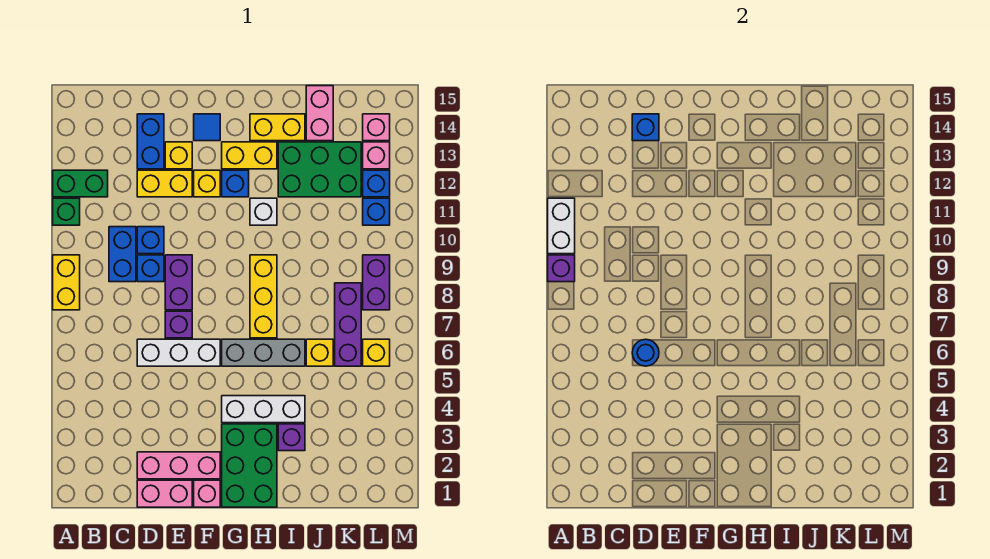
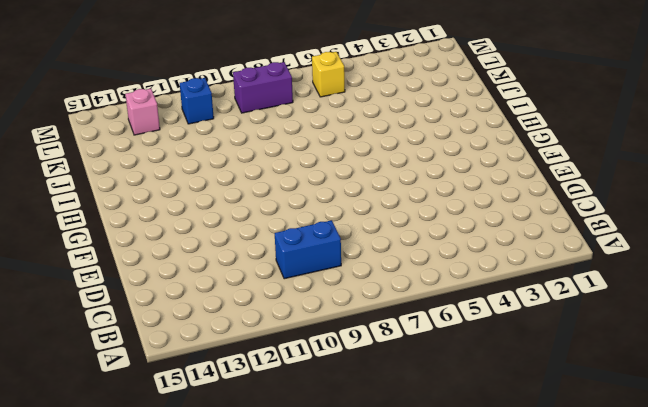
none -> yellow brick A8:A9 level 1
none -> green brick A11 level 1
none -> green brick A12:B12 level 1
none -> pink brick D1:E1 level 1

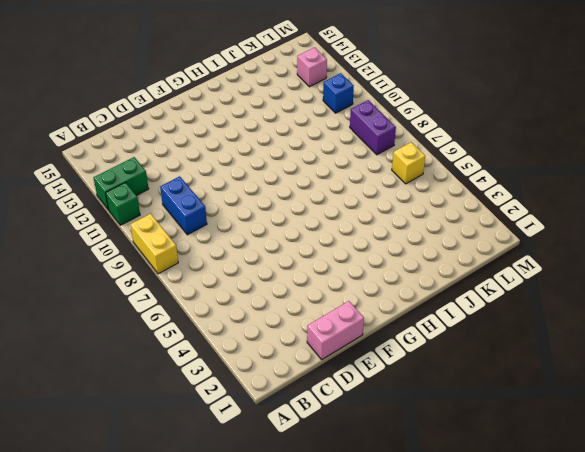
none -> pink brick D2:F2 level 1
none -> white brick D6:F6 level 1
none -> blue brick D9 level 1
none -> blue brick D10 level 1

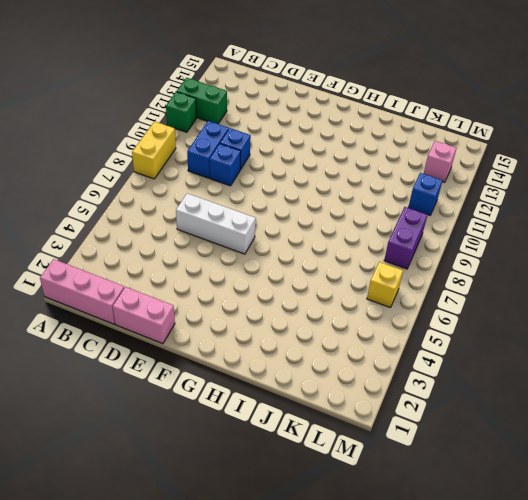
pink brick A1:C1 level 1 -> pink brick D2:F2 level 1
none -> yellow brick D12:E12 level 1
none -> blue brick D13:D14 level 1
none -> purple brick E7 level 1
none -> purple brick E8:E9 level 1

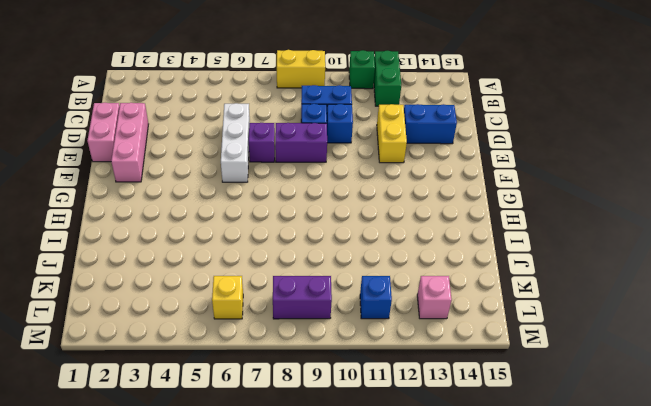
none -> yellow brick E13 level 1
none -> pink brick F1 level 1
none -> yellow brick F12 level 1
none -> blue tile F14 level 1

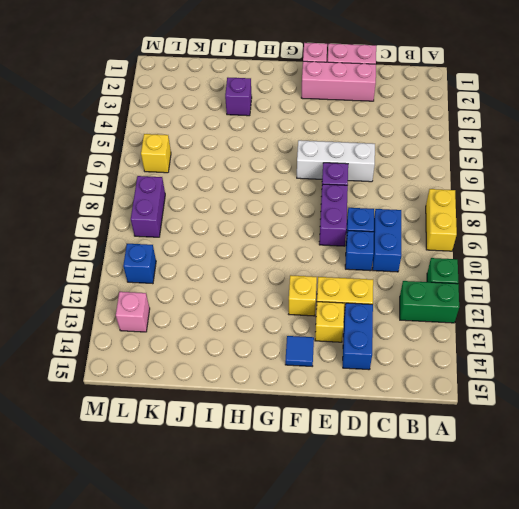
none -> green brick G1:H3 level 1
none -> white brick G4:I4 level 1
none -> grey brick G6:I6 level 1
none -> blue brick G12 level 1

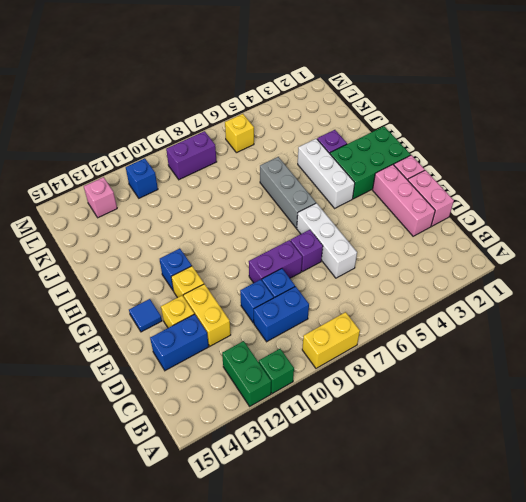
none -> yellow brick G13:H13 level 1
none -> yellow brick H7:H9 level 1
none -> white brick H11 level 1
none -> yellow brick H14:I14 level 1

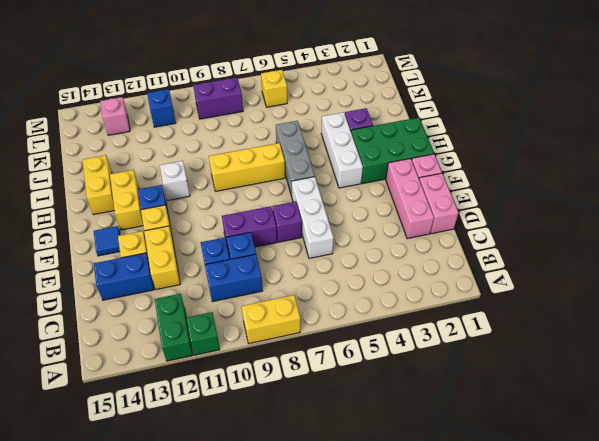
none -> green brick I12:K13 level 1
none -> yellow brick J6 level 1
none -> pink brick J14:J15 level 1
none -> purple brick K6:K8 level 1

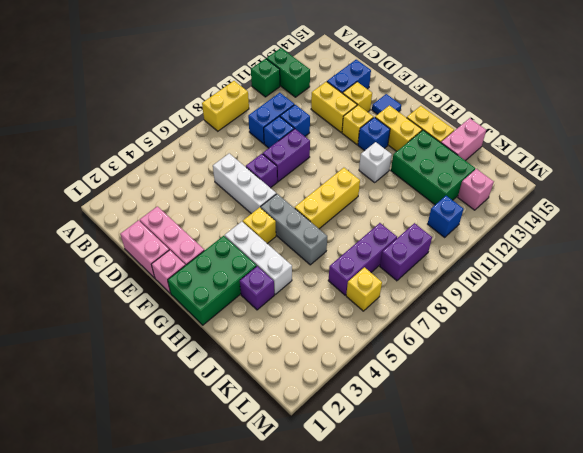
yellow brick G5 level 1 -> yellow brick J6 level 1
none -> blue brick L12 level 1
none -> pink brick L14 level 1
none -> purple brick A9 level 2
none -> white brick A10:A11 level 2

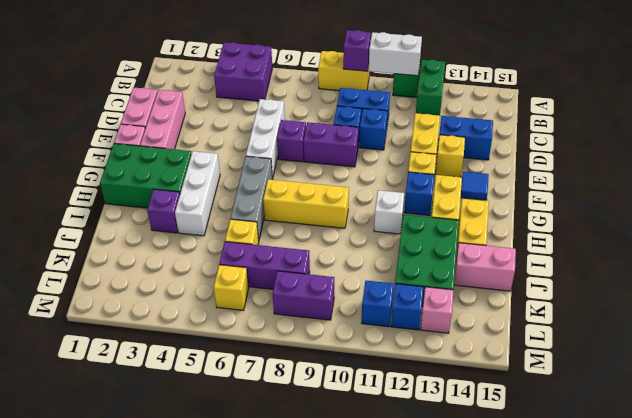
purple brick A4:B5 level 1 -> none
none -> pink brick L14 level 1
none -> blue round brick D6 level 2
none -> blue brick D14 level 2

